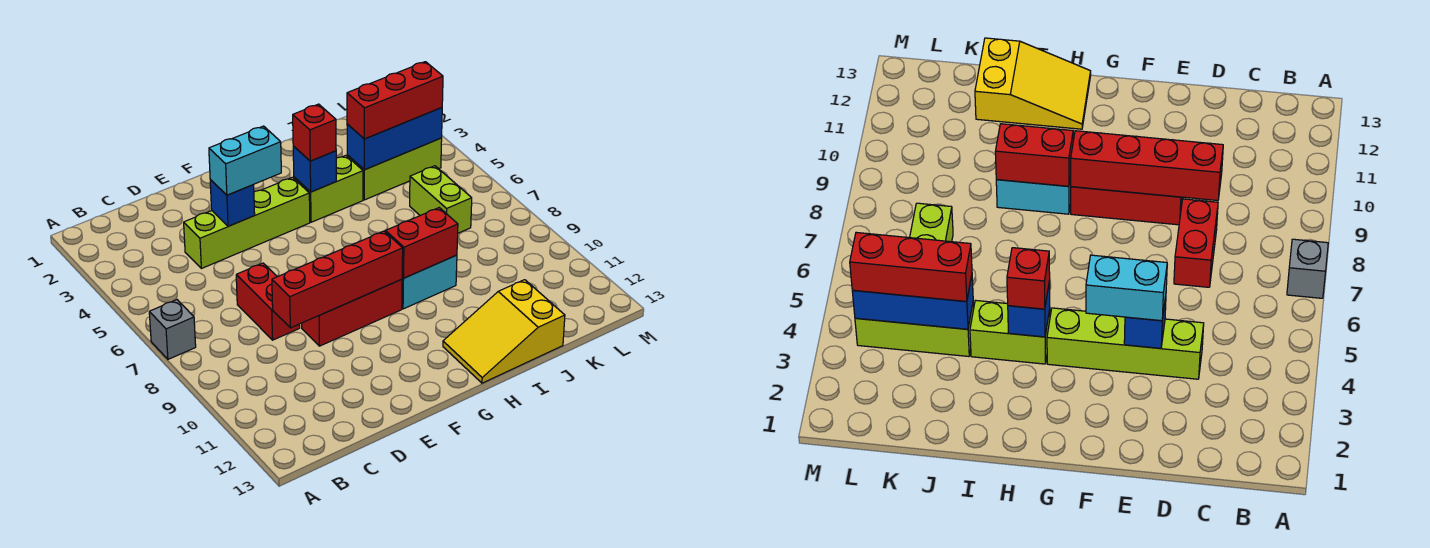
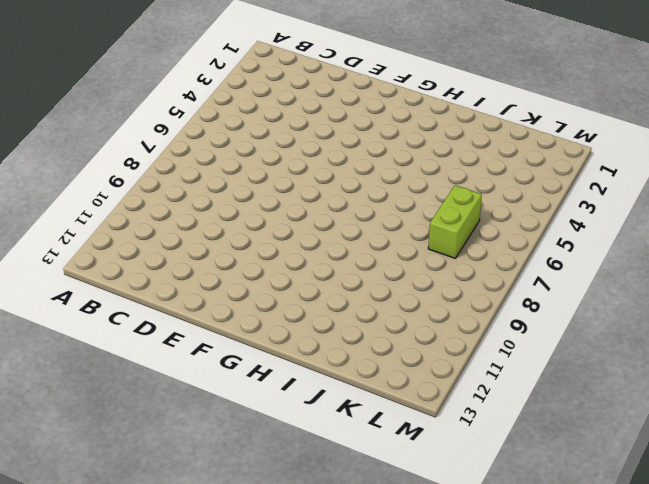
none -> grey brick A7 level 1
none -> lime brick D4:G4 level 1
none -> red brick D7:D8 level 1

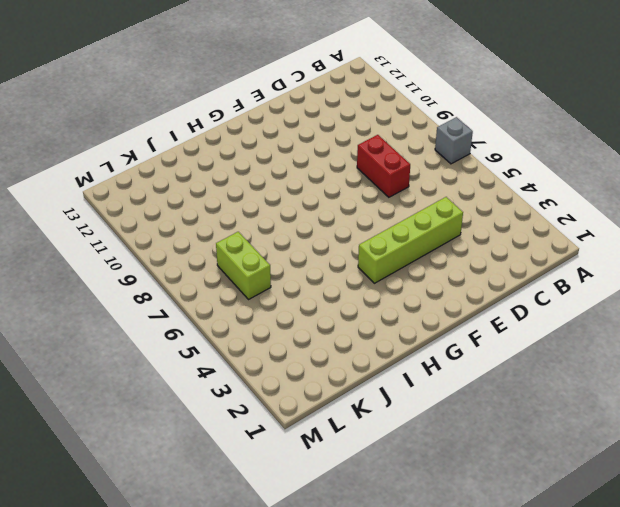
none -> red brick E9:G9 level 1
none -> lime brick H4:I4 level 1
none -> cyan brick H9:I9 level 1

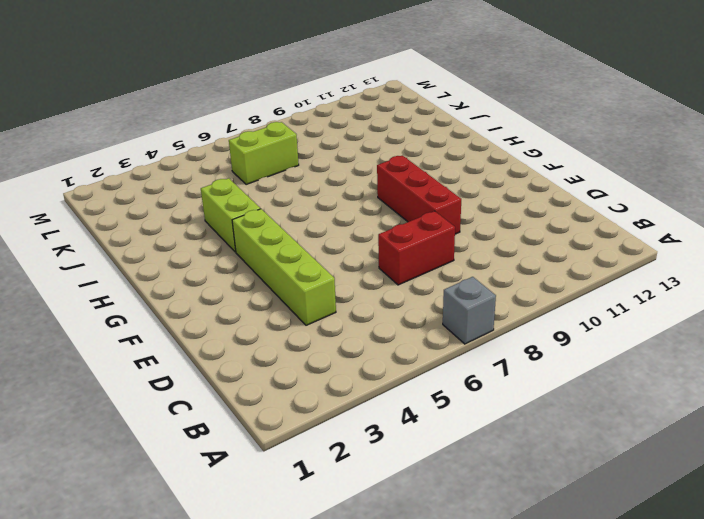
none -> cyan brick H9:I9 level 1
none -> yellow slope H12:J13 level 1 top J
none -> lime brick J4:L4 level 1

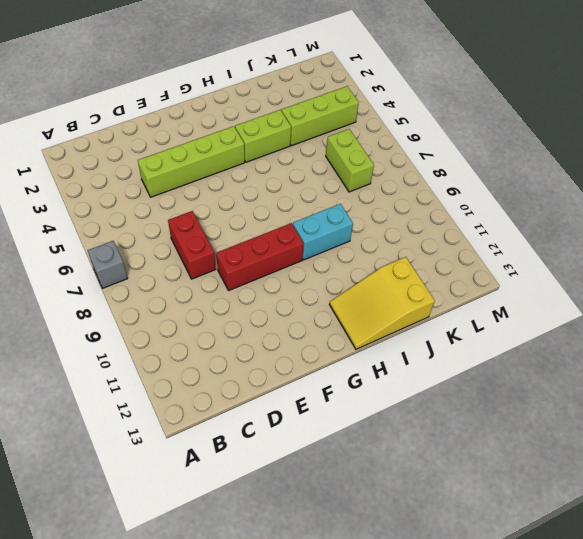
none -> red brick D9:G9 level 2
none -> blue brick E4 level 2
none -> blue brick H4 level 2

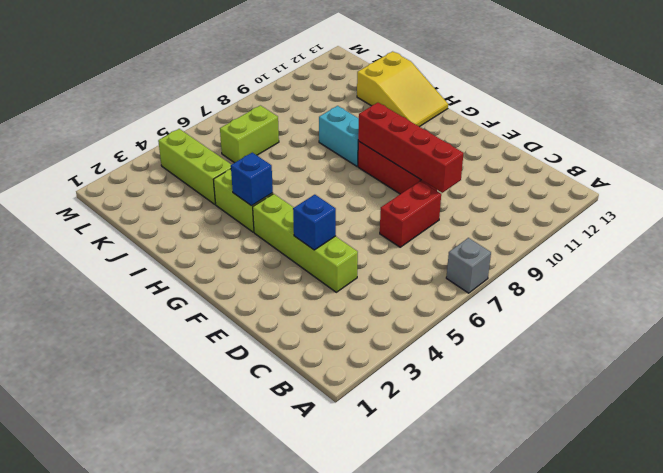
none -> red brick H9:I9 level 2
none -> blue brick J4:L4 level 2
none -> cyan brick E4:F4 level 3

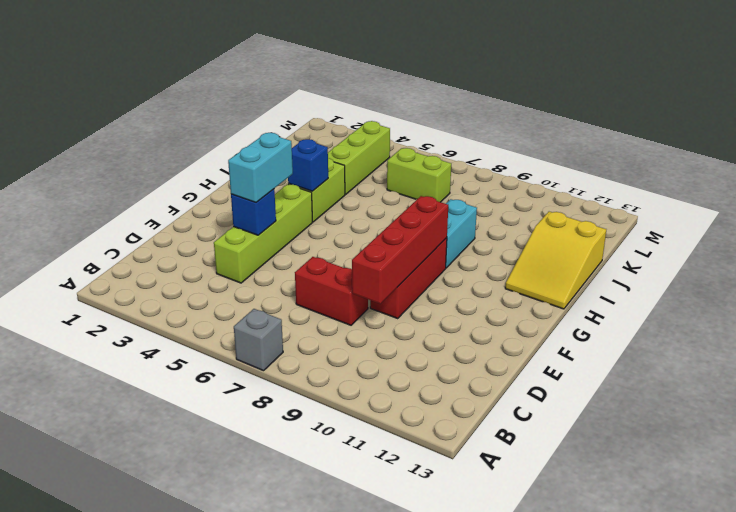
none -> red brick H9:I9 level 2
none -> blue brick J4:L4 level 2
none -> red brick H4 level 3

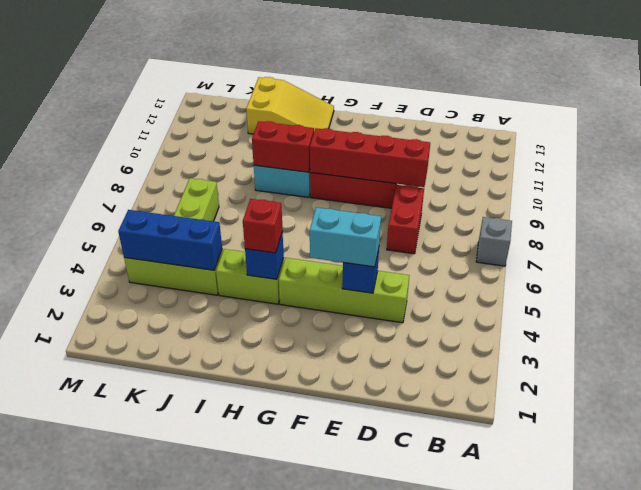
none -> red brick J4:L4 level 3

